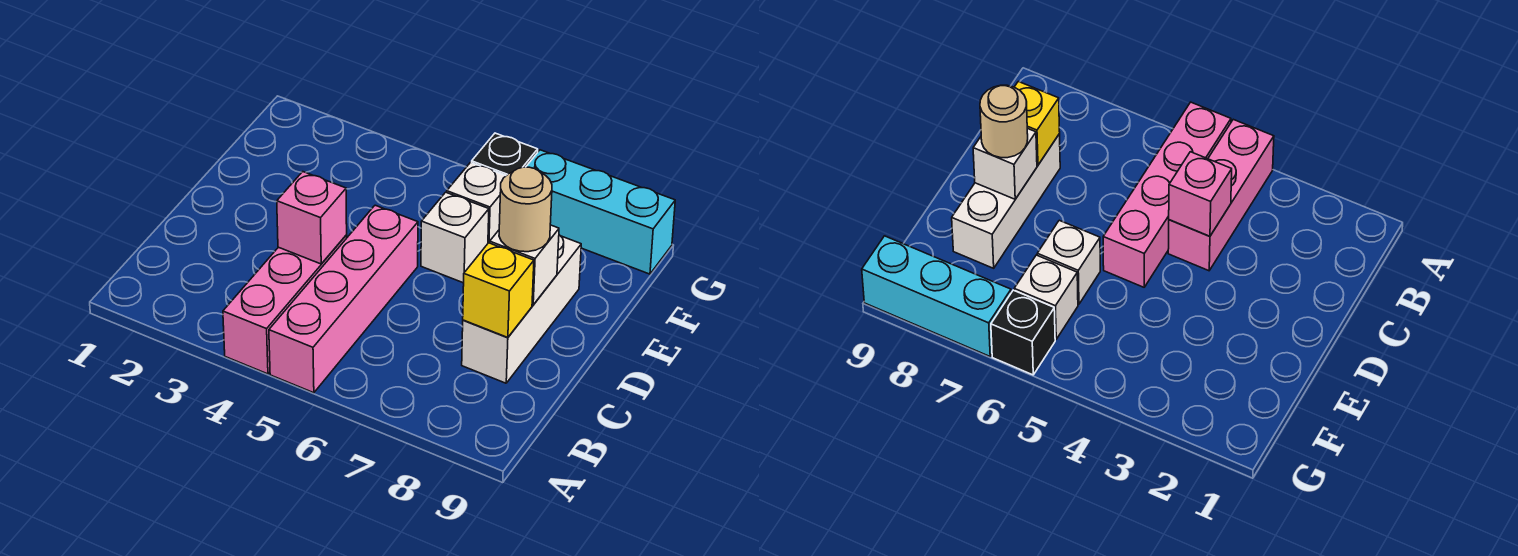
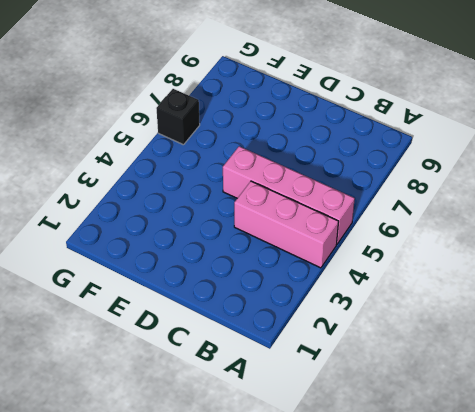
none -> white brick C8:E8 level 1
none -> white brick E6 level 1

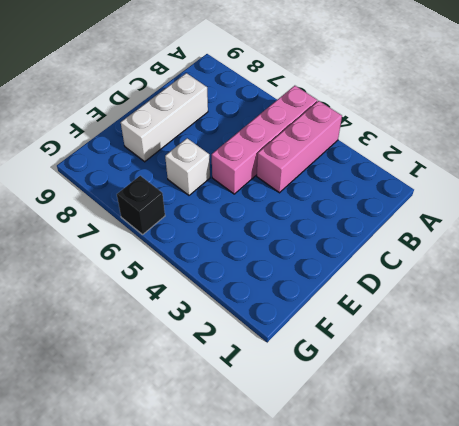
none -> white brick F6 level 1
none -> cyan brick G7:G9 level 1

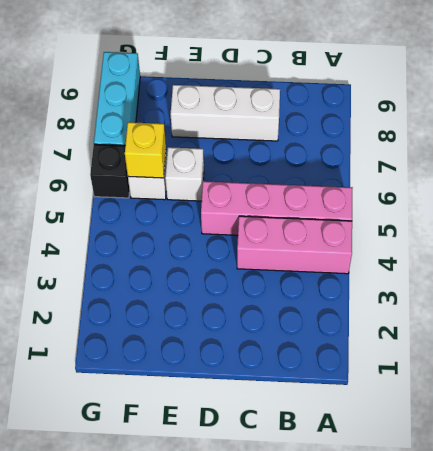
yellow brick F6 level 2 -> yellow brick C8 level 2
none -> pink brick C4 level 2
none -> white brick D8 level 2

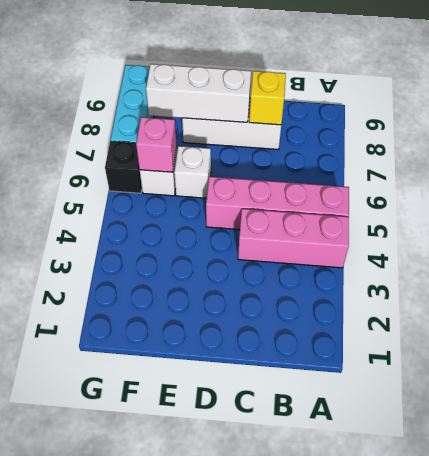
white brick D8:F8 level 2 -> white brick D8 level 2
pink brick F6 level 2 -> pink brick C4 level 2
none -> tan round brick D8 level 3

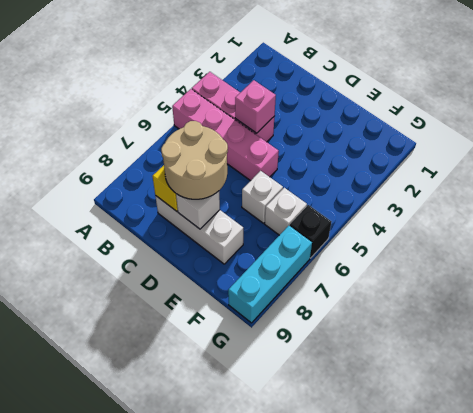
tan round brick C7:D8 level 3 -> tan round brick D8 level 3

